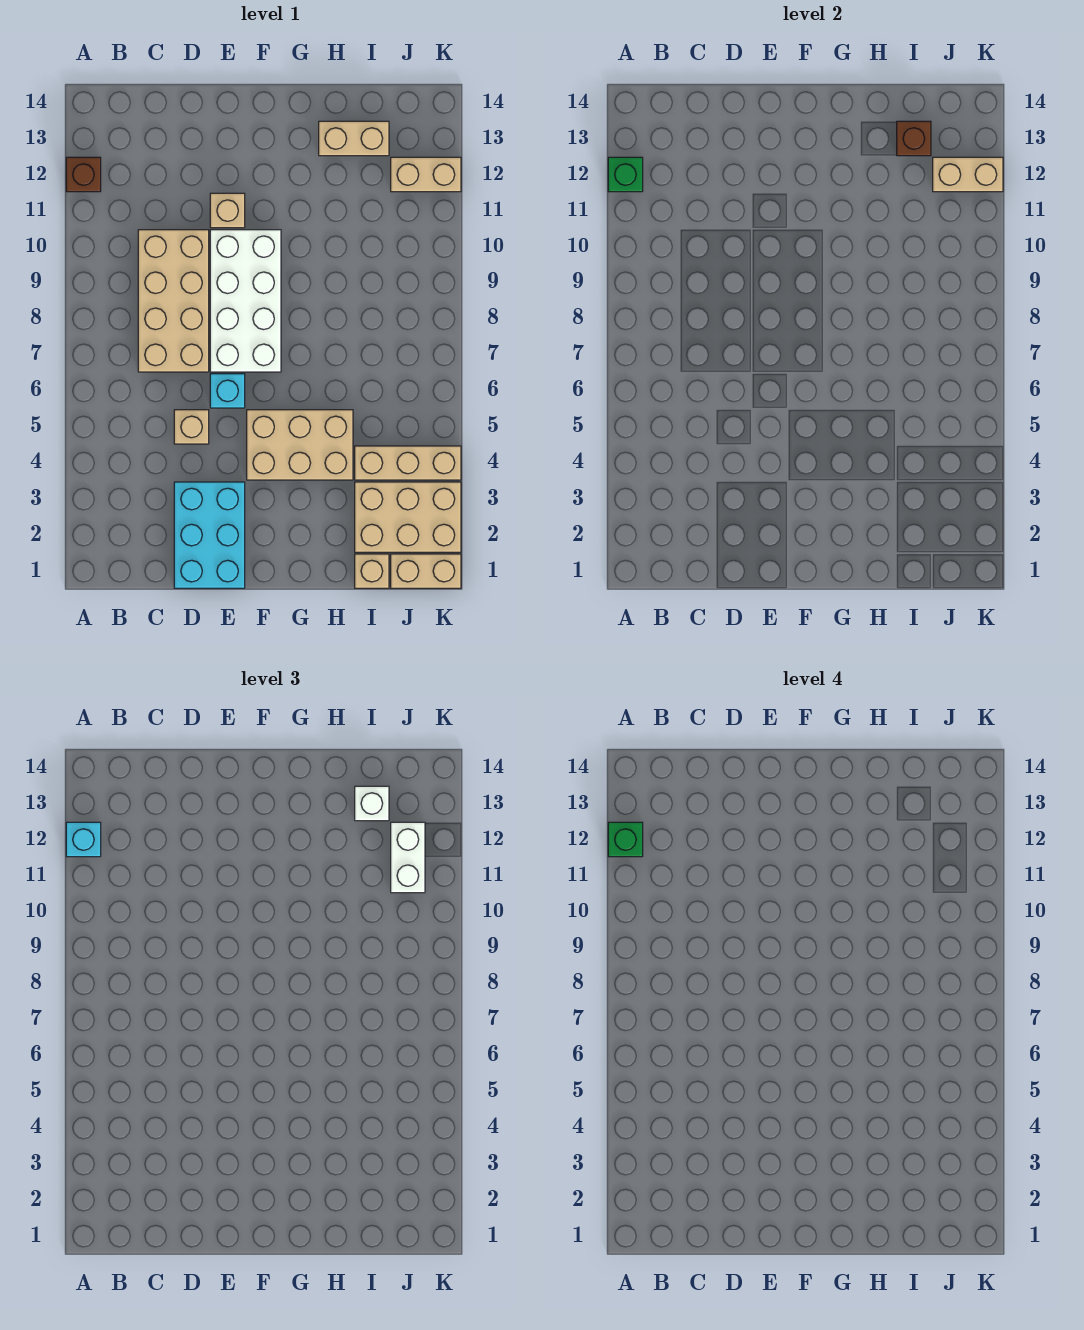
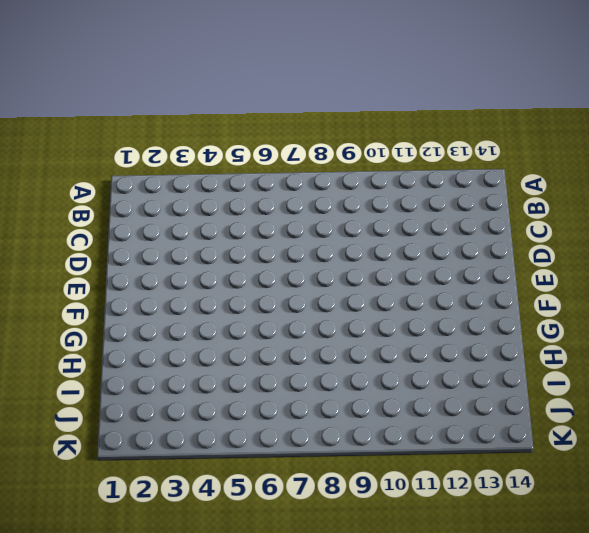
none -> brown brick A12 level 1
none -> tan brick C7:D10 level 1
none -> cyan brick D1:E3 level 1

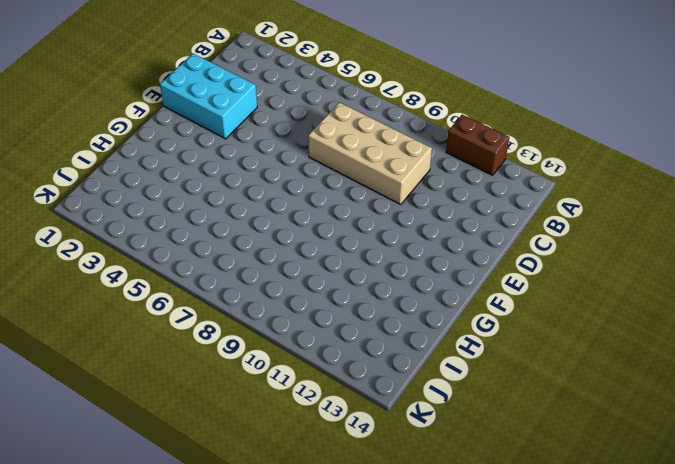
brown brick A11:A12 level 1 -> brown brick A12 level 1
none -> tan brick D5 level 1
none -> cyan brick E6 level 1
none -> white brick E7:F10 level 1

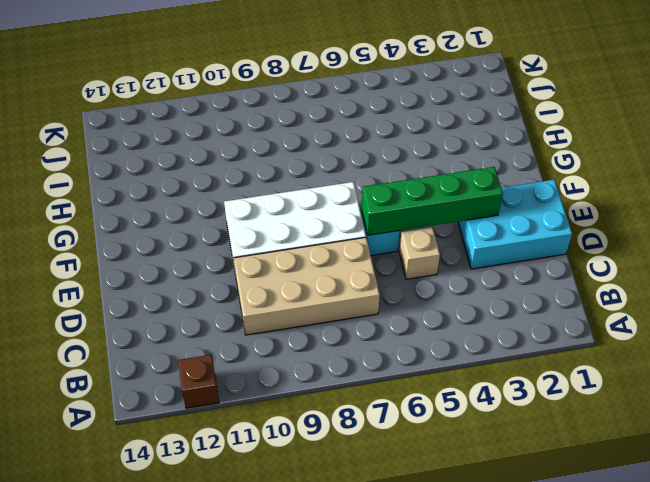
green brick E3:E6 level 2 -> none
none -> tan brick E11 level 1
none -> tan brick F4:H5 level 1
none -> tan brick H13:I13 level 1

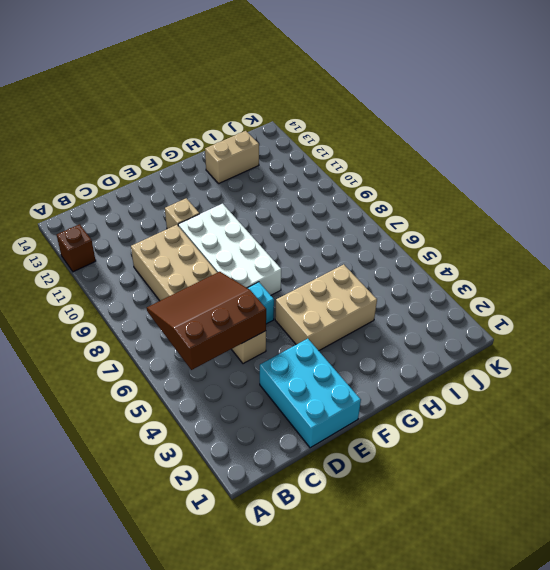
brown slope B5:D7 level 2 top 5 -> none
none -> tan brick I1 level 1
none -> tan brick I2:K3 level 1
none -> tan brick I4:K4 level 1

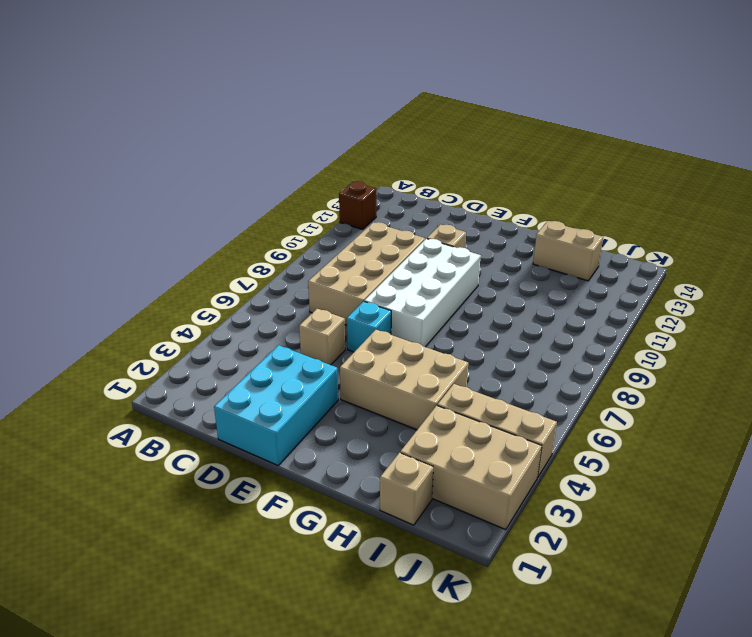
none -> tan brick J1:K1 level 1
none -> tan brick J12:K12 level 1
none -> green brick A12 level 2

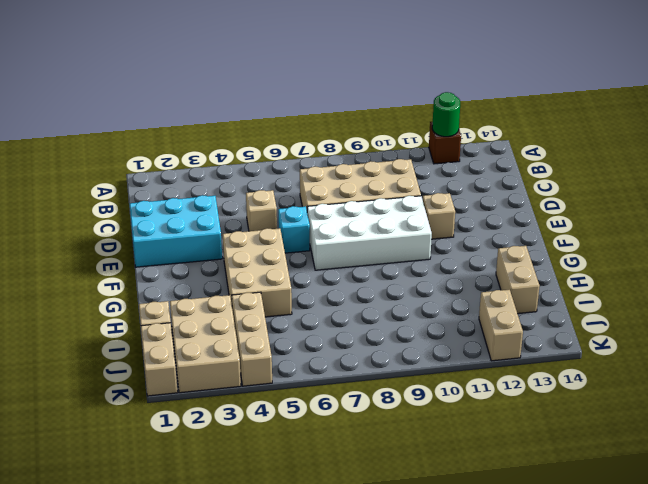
green round brick A12 level 2 -> green brick A12 level 2
none -> brown brick I13 level 2
none -> tan brick J12:K12 level 2
none -> cyan brick A12 level 3

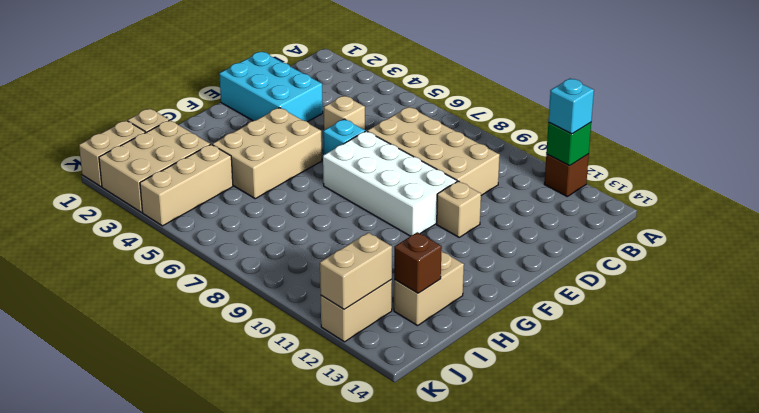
none -> white brick I13 level 3
none -> white brick J11:J12 level 3
none -> green brick A12 level 4

